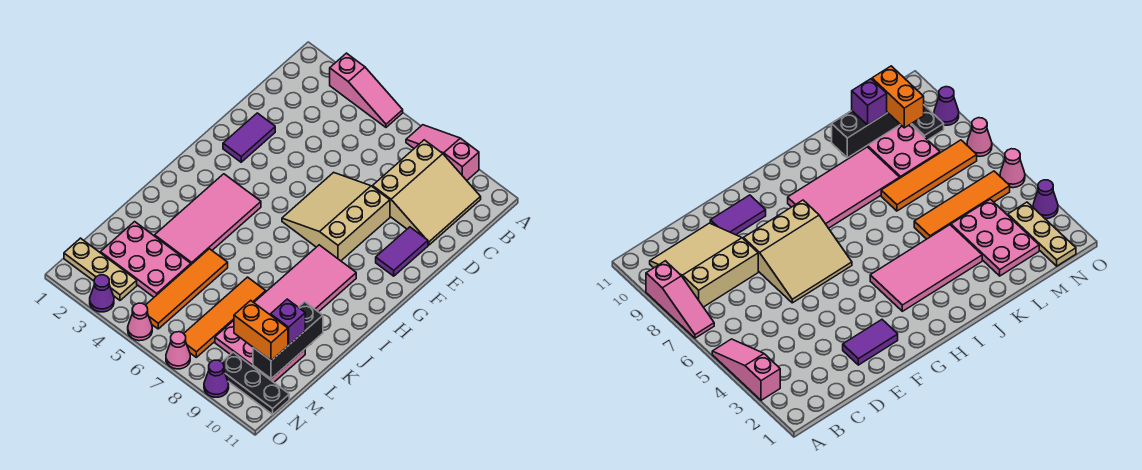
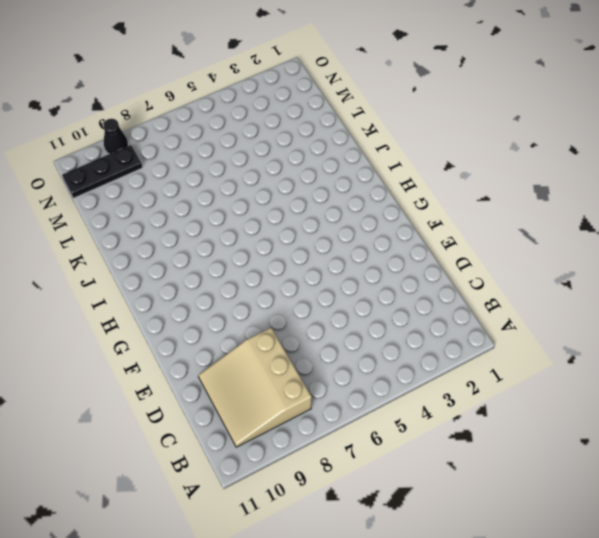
black cone O9 level 1 -> purple cone O9 level 1
none -> pink slope A3:A5 level 1 top 3
none -> pink slope A7:A9 level 1 top 9
none -> purple tile E2:F2 level 1

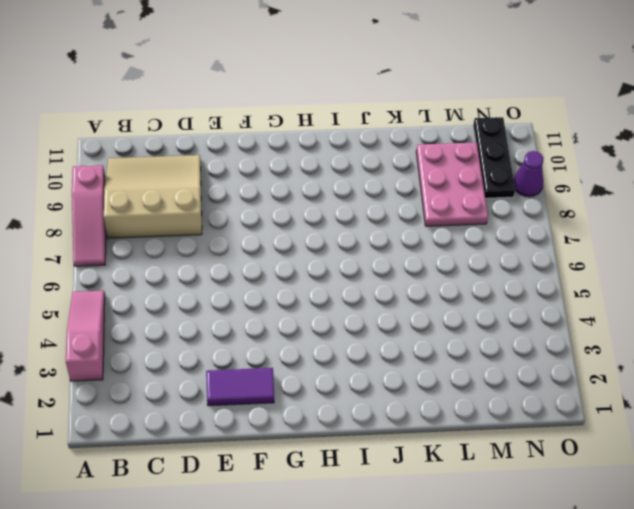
none -> tan slope E6:G8 level 1 top 8
none -> purple tile E10:F10 level 1
none -> pink tile H3:K4 level 1

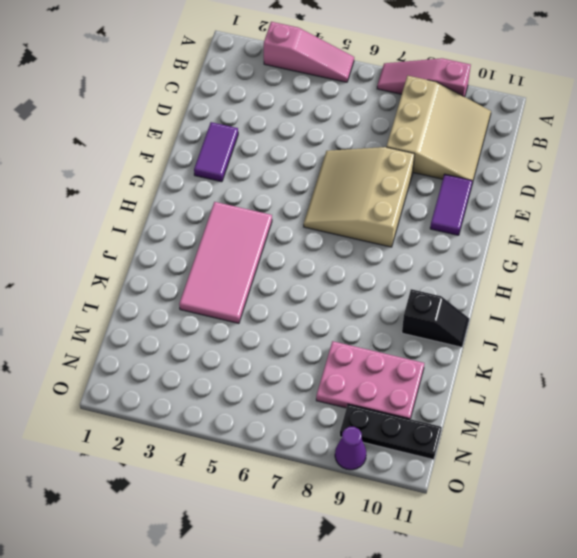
black slope J10:J11 level 1 top 10 -> none
none -> pink tile H8:K9 level 1
none -> orange tile K5:N5 level 1
none -> orange tile K7:N7 level 1

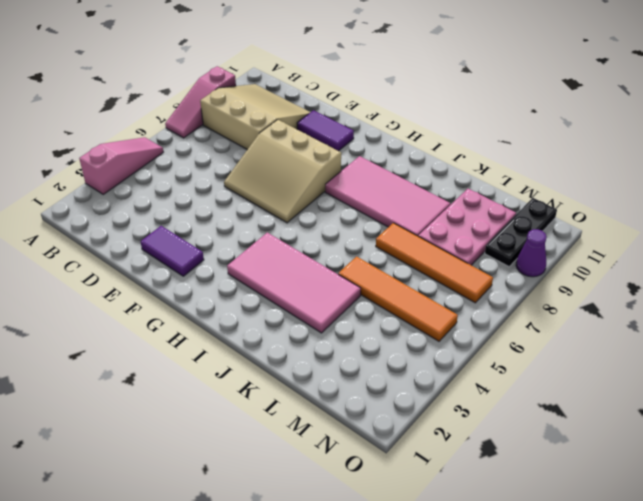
none -> pink plate L2:M4 level 1
none -> tan plate N1:N3 level 1
none -> purple cone O3 level 1

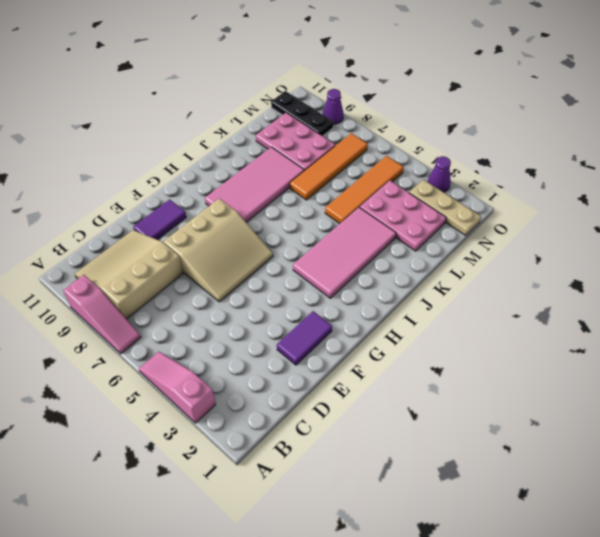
none -> pink cone O5 level 1
none -> pink cone O7 level 1
none -> black brick K10:M10 level 2

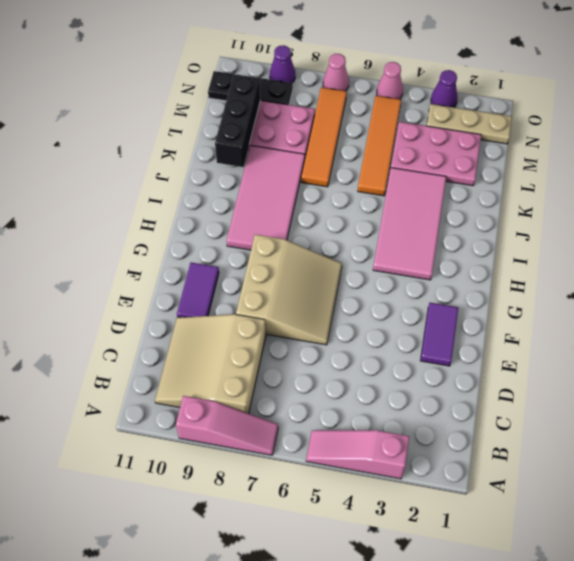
none -> purple brick L10 level 3
none -> orange brick M9:M10 level 3

